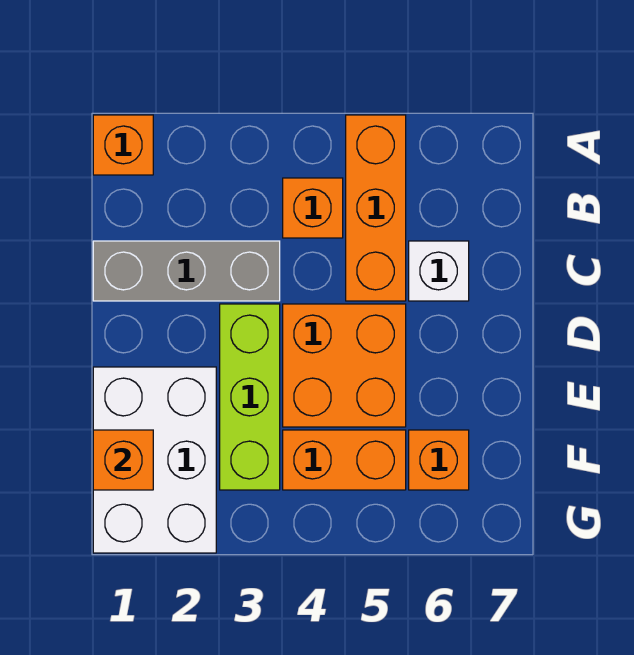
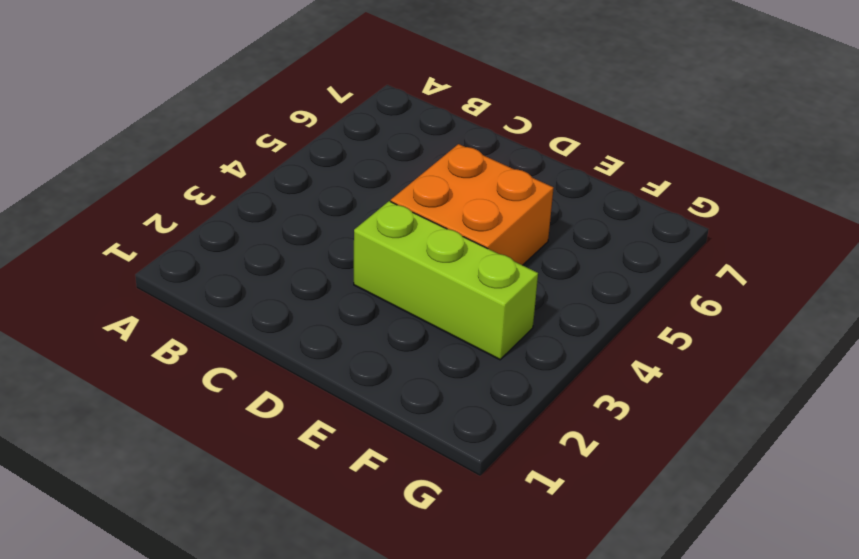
none -> orange brick A1 level 1
none -> orange brick A5:C5 level 1

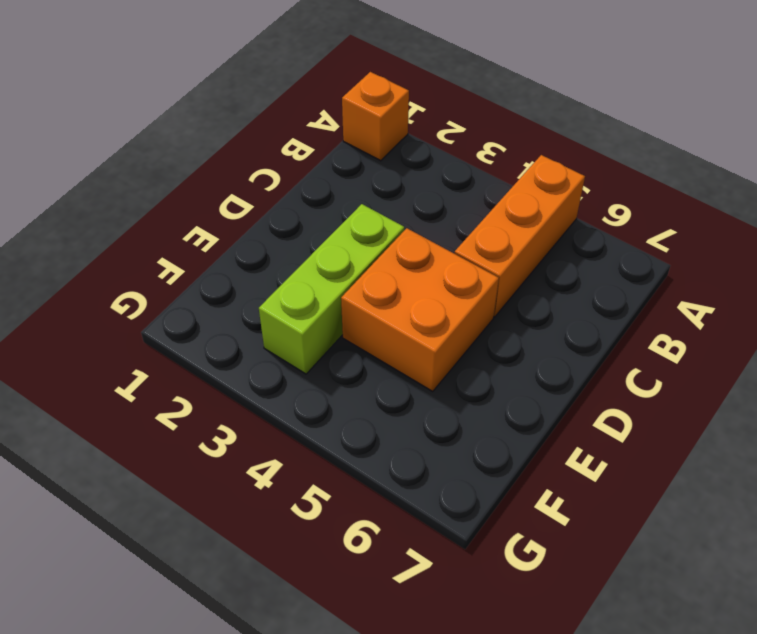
none -> orange brick B4 level 1
none -> grey brick C1:C3 level 1

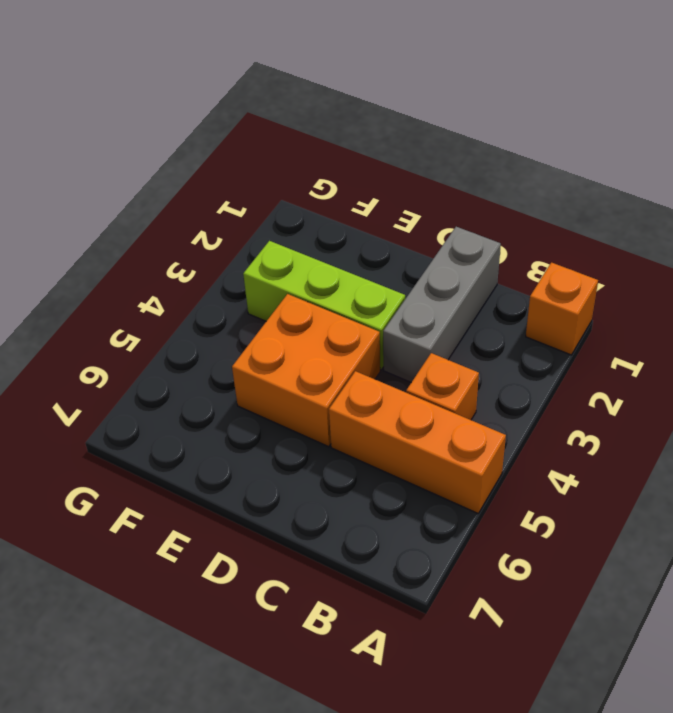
none -> white brick C6 level 1
none -> white brick E1:G2 level 1

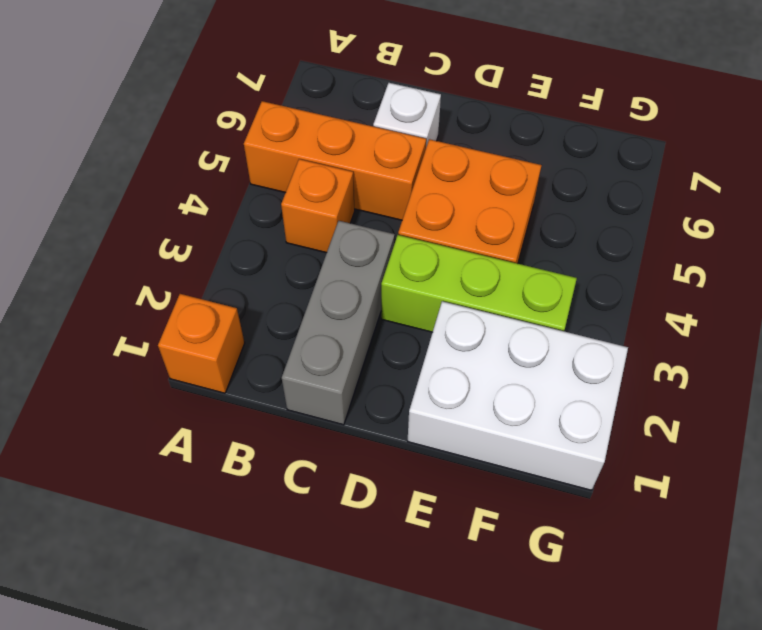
none -> orange brick F4:F5 level 1
none -> orange brick F6 level 1

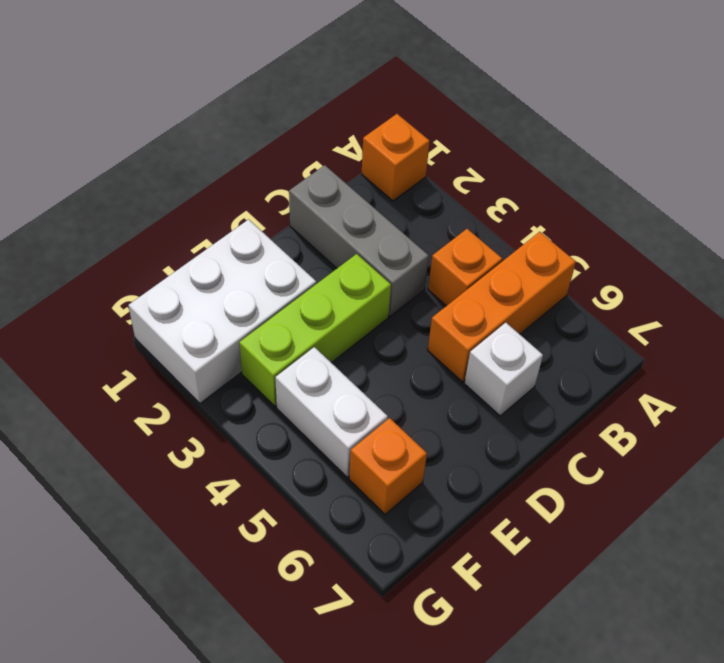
white brick F4:F5 level 1 -> orange brick F4:F5 level 1
none -> orange brick D4:E5 level 1
none -> orange brick F1 level 2

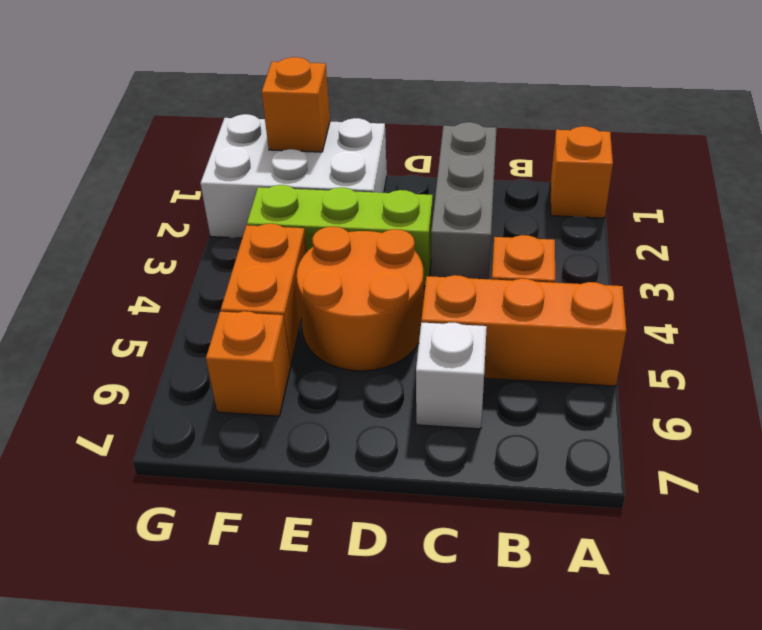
orange round brick D4:E5 level 1 -> orange brick D4:E5 level 1

